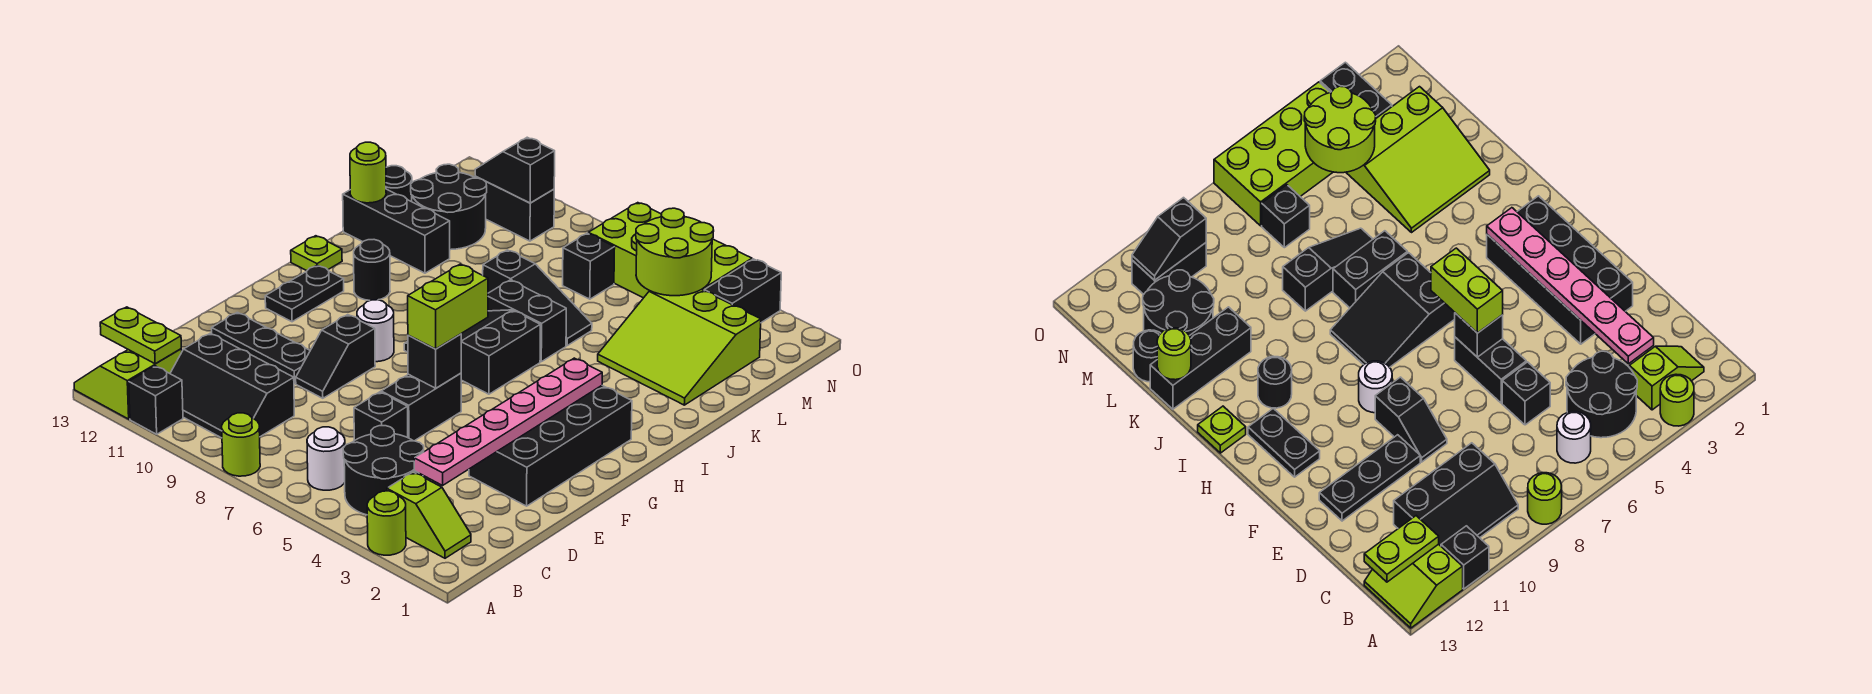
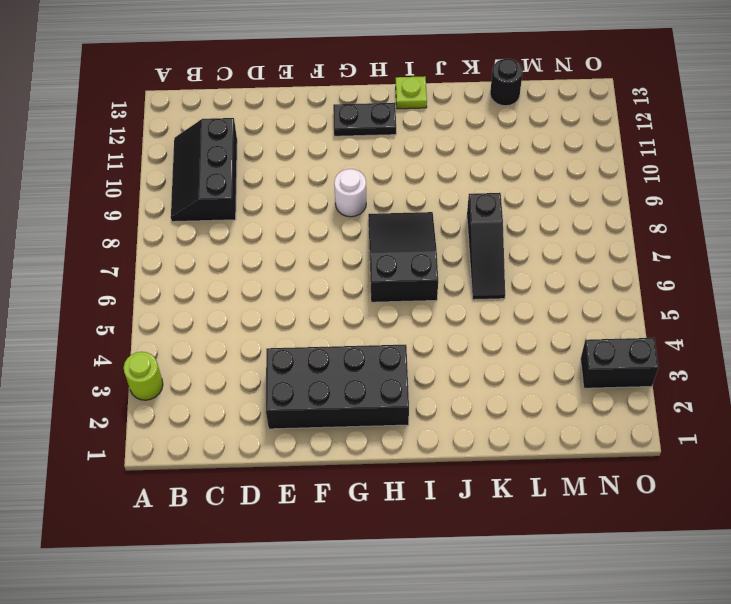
none -> lime round brick A8 level 1
none -> black brick A11 level 1
none -> lime slope A12:B13 level 1 top 12
none -> lime slope B2:B3 level 1 top 3

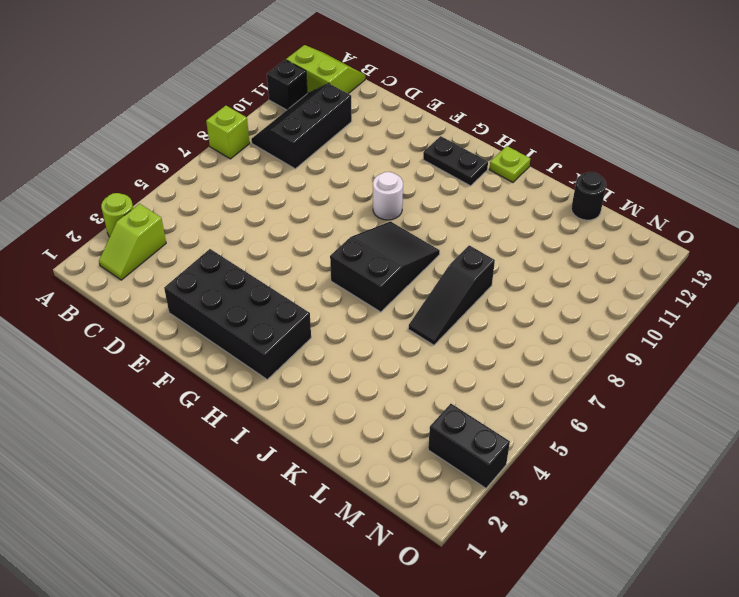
lime brick A8 level 1 -> lime round brick A8 level 1
none -> black round brick B4:C5 level 1
none -> white round brick B6 level 1
none -> black brick D6 level 1
none -> black brick E6:F6 level 1

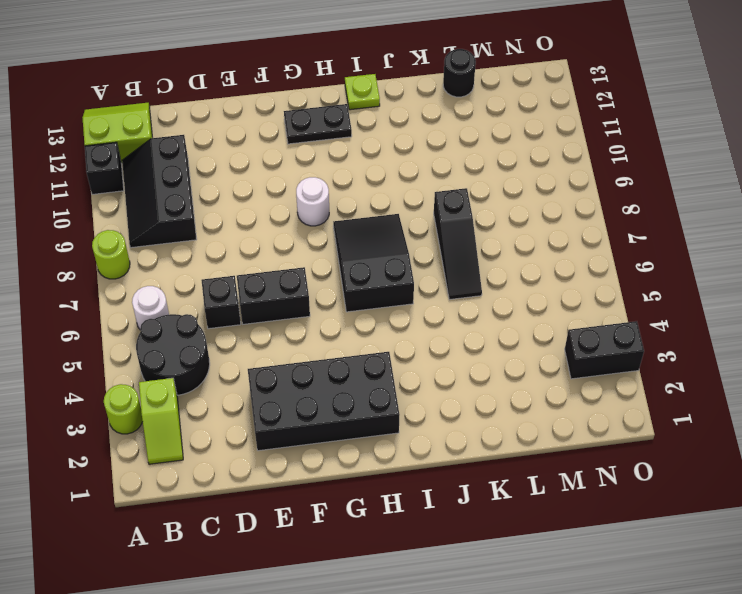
none -> black slope E9:F9 level 1 top F
none -> black plate E10:E12 level 1
none -> black round brick I11 level 1
none -> black brick J6:J7 level 1

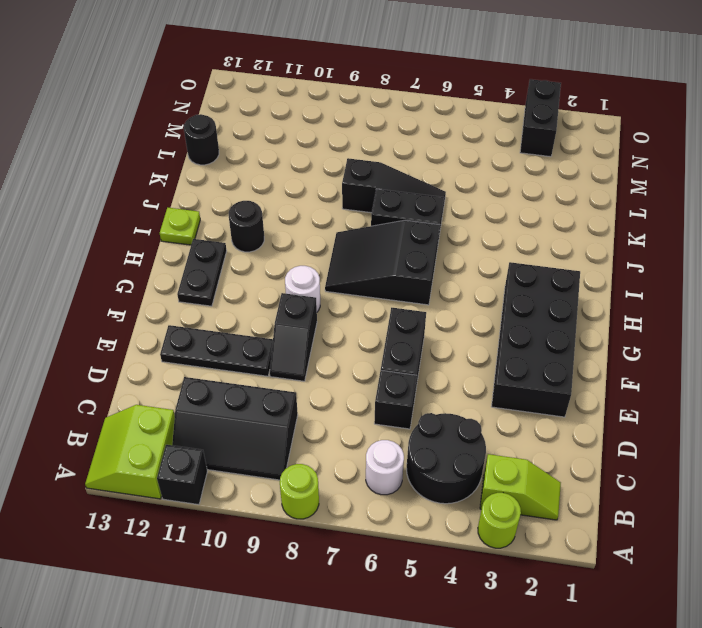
none -> lime slope K2:M4 level 1 top M
none -> black brick K11:K13 level 1
none -> black round brick L11:M12 level 1
none -> black brick M7 level 1

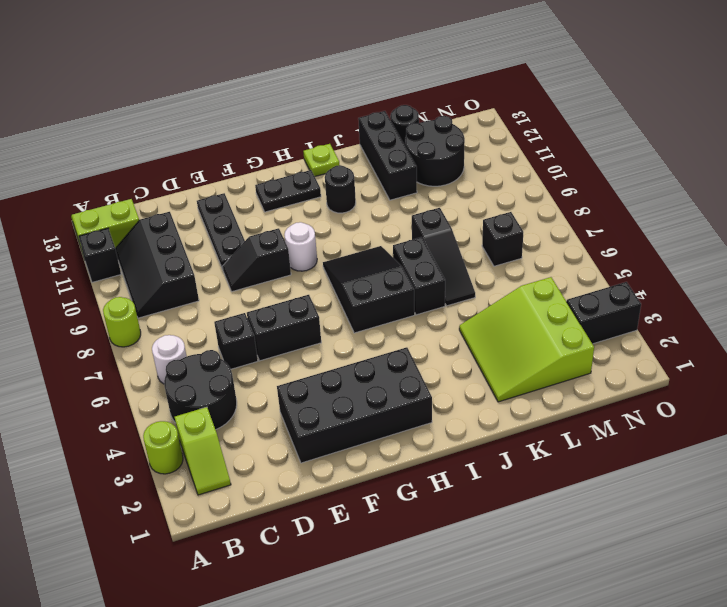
none -> lime brick N4:O7 level 1
none -> black brick N10:N11 level 1
none -> lime plate B12:B13 level 2
none -> pink plate C3:H3 level 2

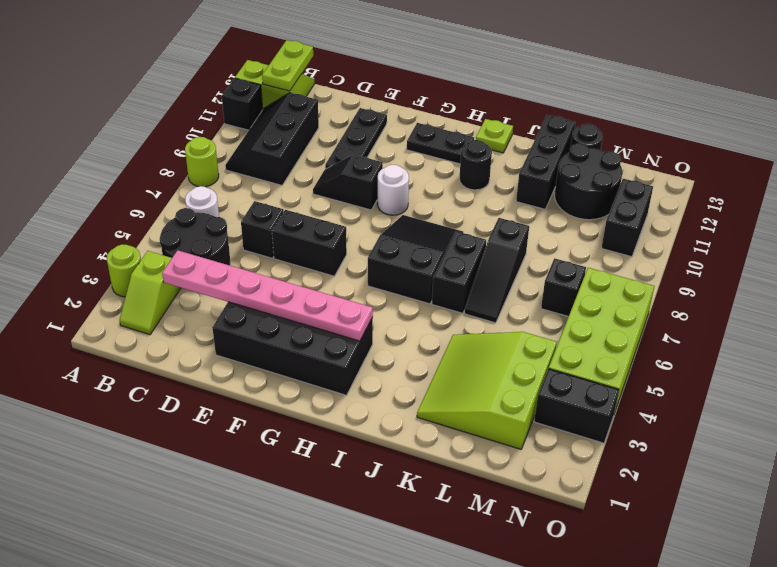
none -> black brick F6 level 2
none -> lime round brick K13 level 2
none -> lime round brick M4:N5 level 2
none -> black slope N10:N11 level 2 top 10

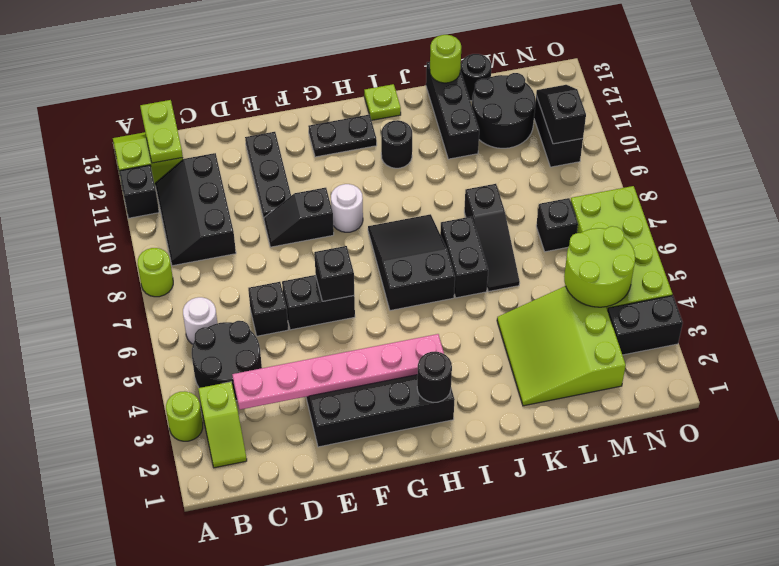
black round brick H2 level 2 -> none
none -> lime brick F6:G6 level 3

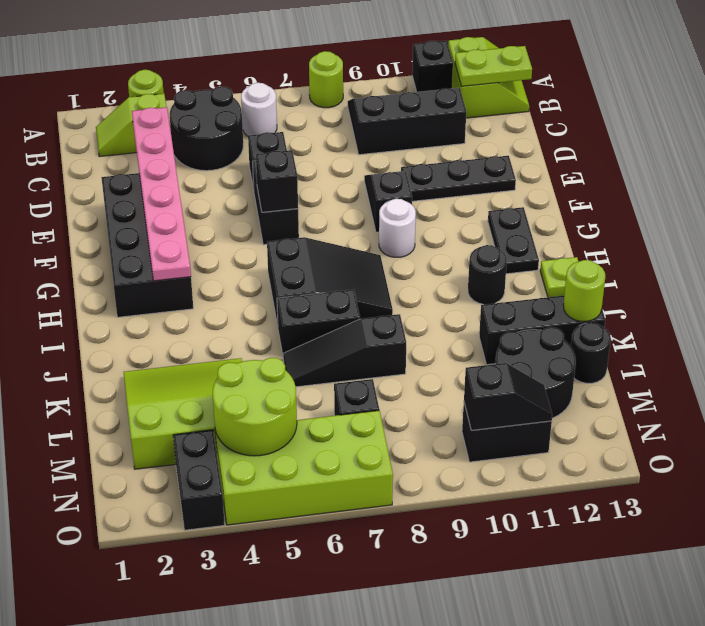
none -> lime brick F6:G6 level 3

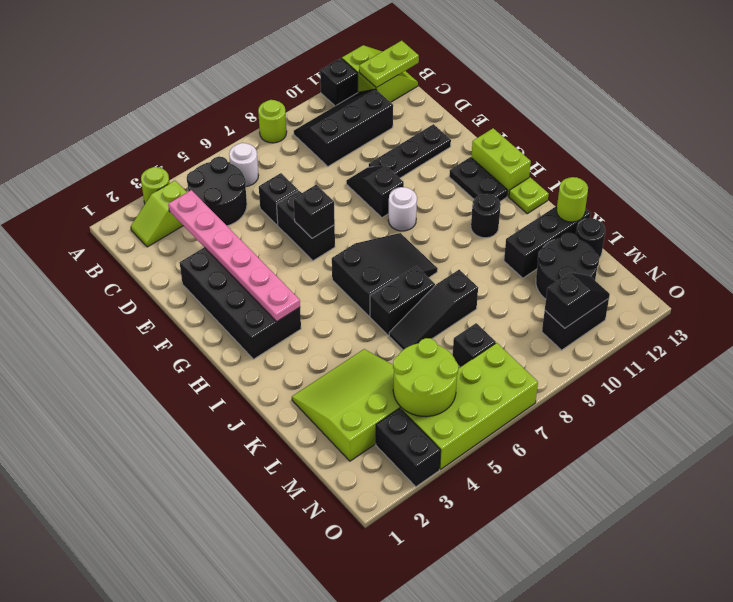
lime brick G13:H13 level 1 -> lime brick F6:G6 level 3

